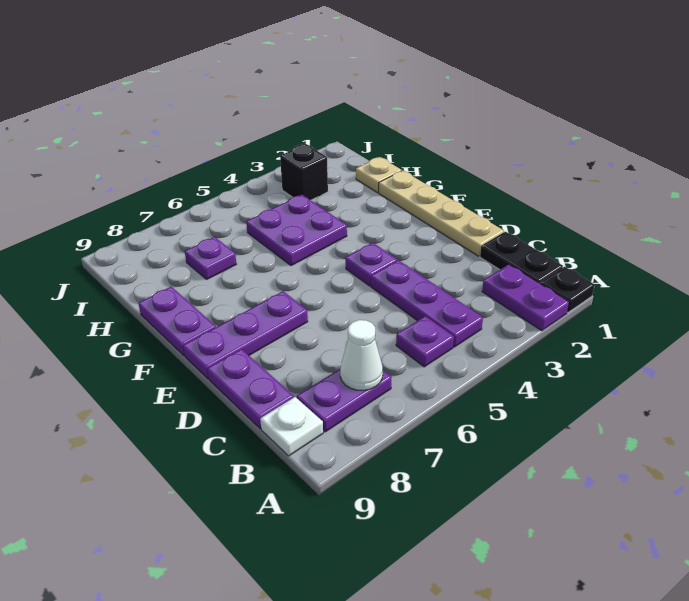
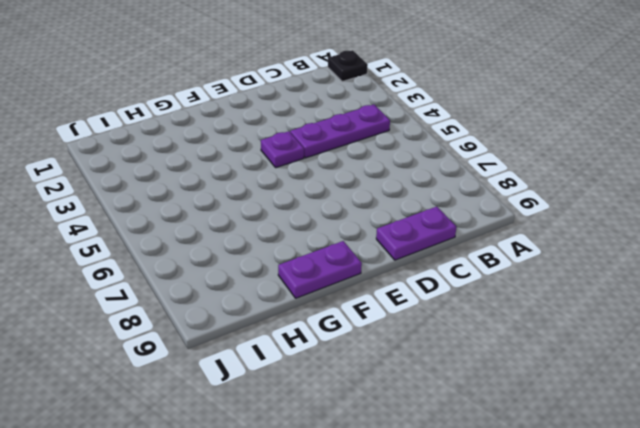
none -> purple plate A2:B2 level 1
none -> black plate B1:C1 level 1
none -> purple plate B5 level 1

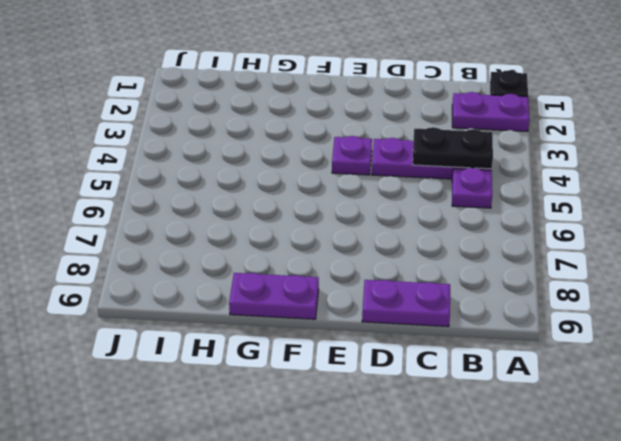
black plate B4:C4 level 2 -> black plate B1:C1 level 1
none -> purple plate B7:B8 level 1
none -> white plate B9 level 1
none -> tan plate D1:G1 level 1

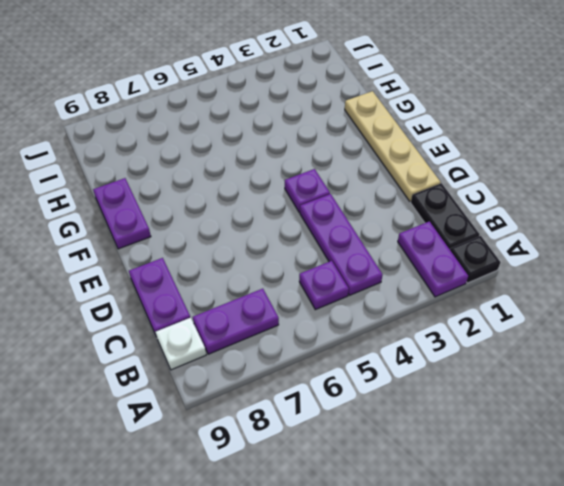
none -> purple plate E7:E9 level 1
none -> purple plate G4:H5 level 1
none -> tan plate H1 level 1

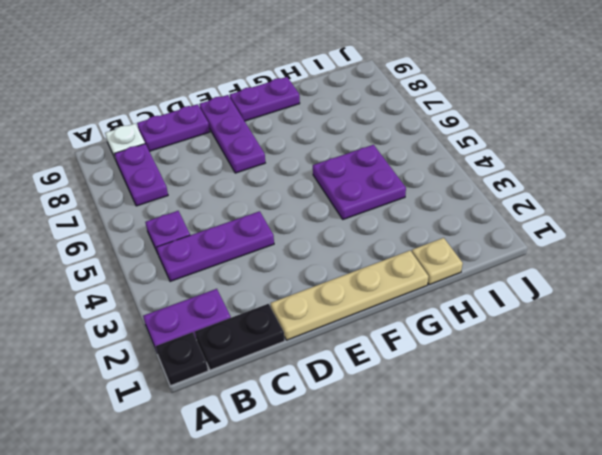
none -> purple plate E4 level 1
none -> purple plate H7 level 1
none -> black brick I3 level 1

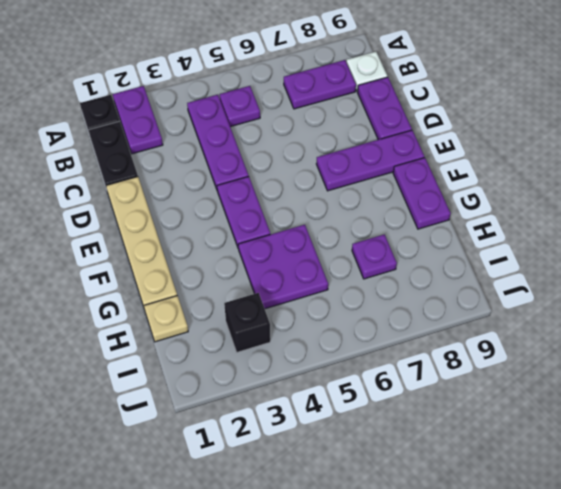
purple plate E4:F4 level 1 -> purple plate E4 level 1
none -> white cone B7 level 2

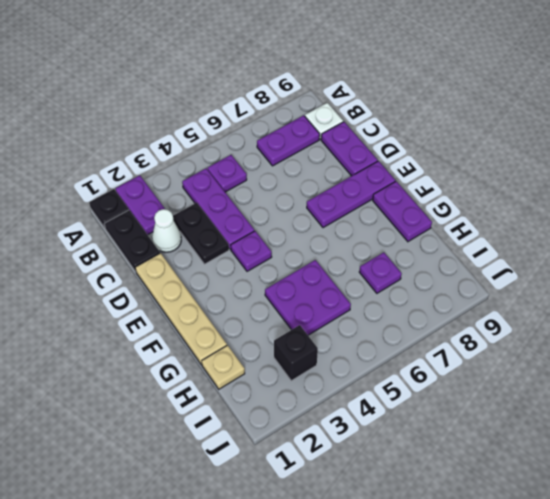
white cone C2 level 1 -> white cone B7 level 2
black plate C3:D3 level 1 -> none

